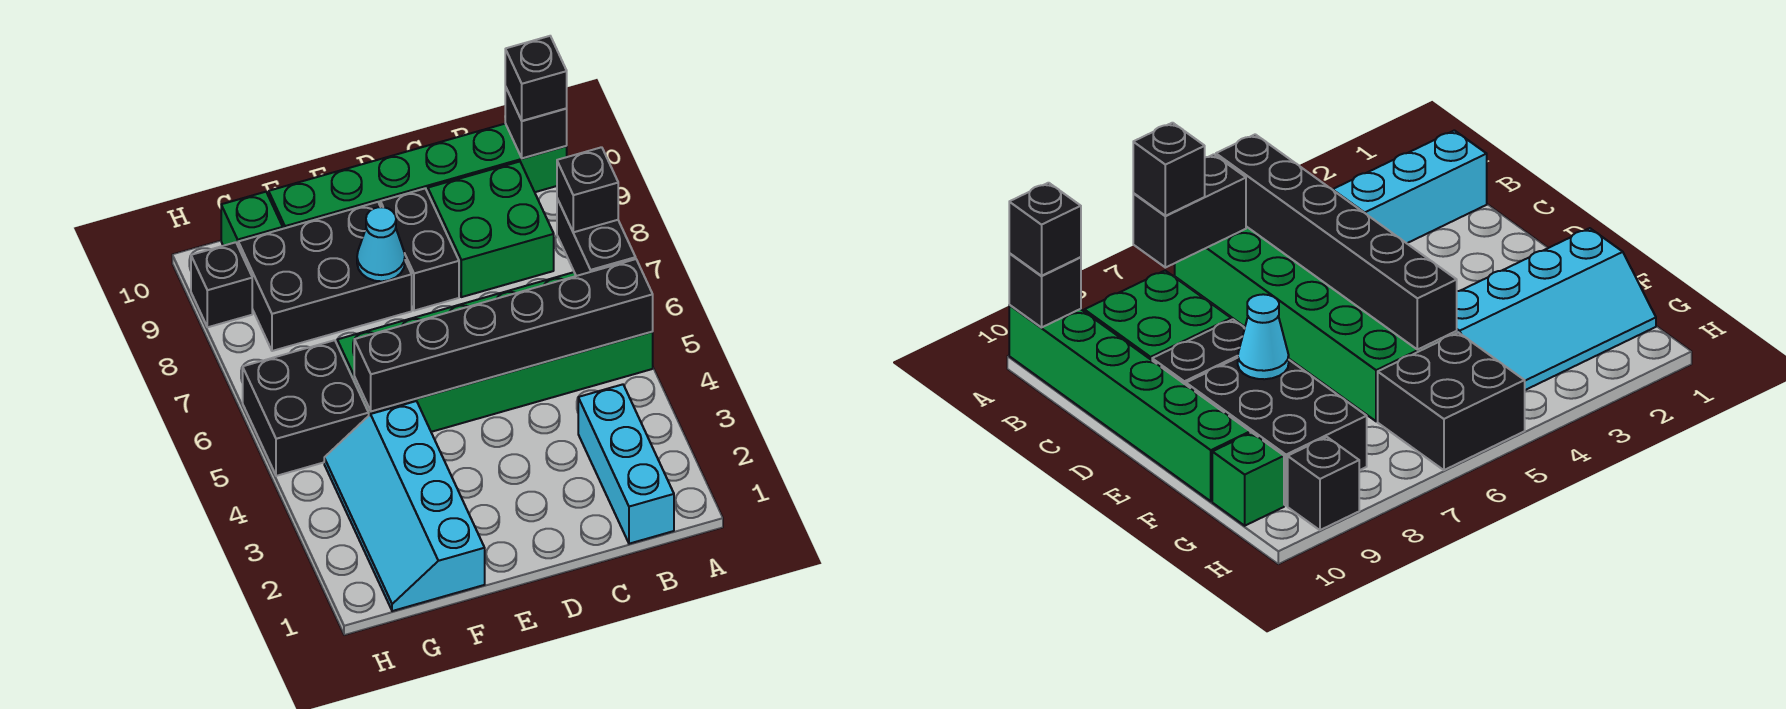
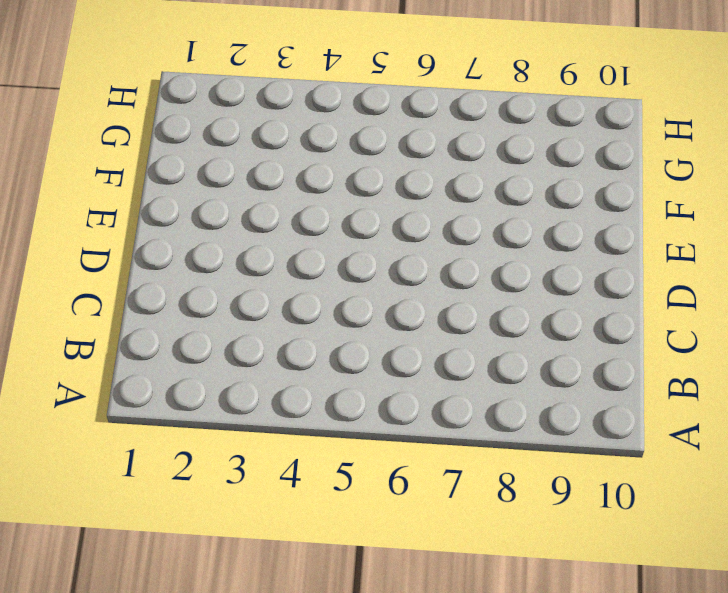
none -> green brick A5:F6 level 1
none -> green brick A10:F10 level 1
none -> cyan brick B1:B3 level 1

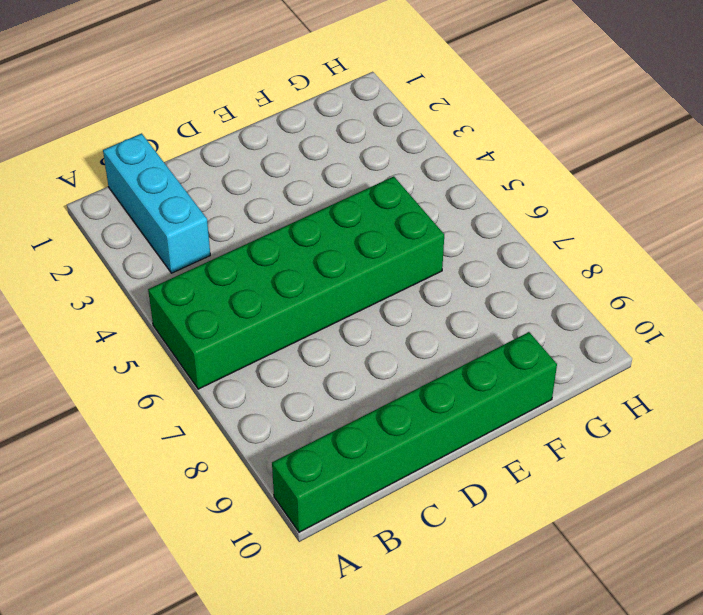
none -> green brick B8:C9 level 1
none -> black brick D8:D9 level 1
none -> black brick E8:G9 level 1

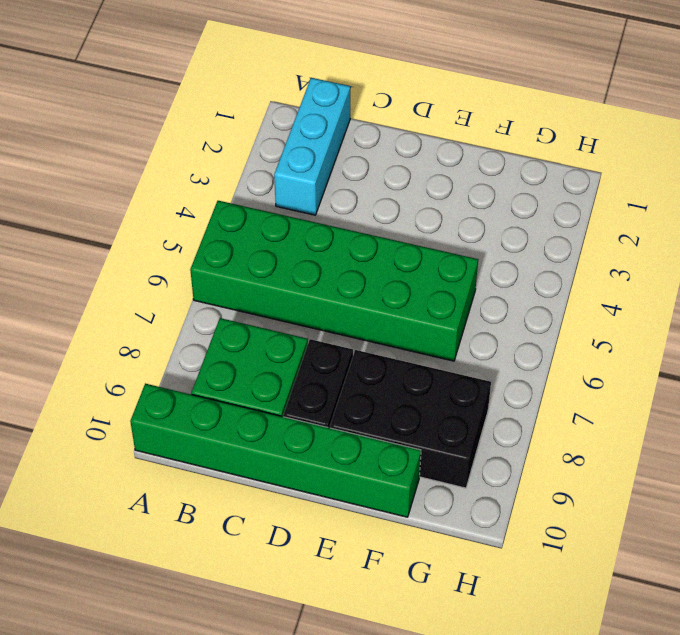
none -> cyan slope F1:G4 level 1 top F
none -> black brick G5:H6 level 1
none -> green brick G10 level 1

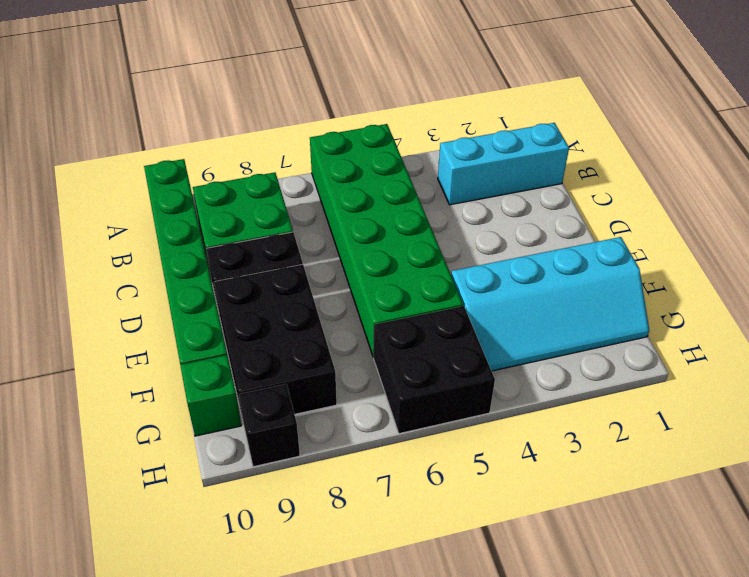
none -> black brick A5:F5 level 2
none -> black brick A6:A7 level 2
none -> black brick A10 level 2

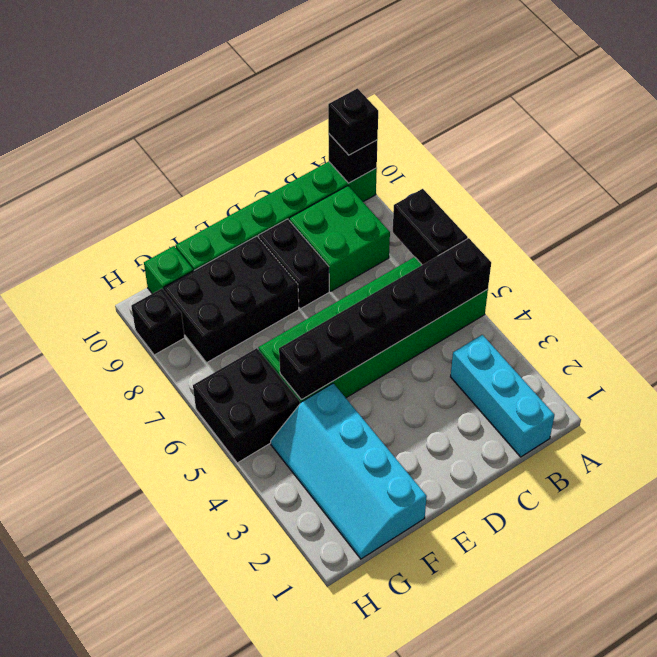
none -> cyan cone E8 level 2
none -> black brick A7 level 3

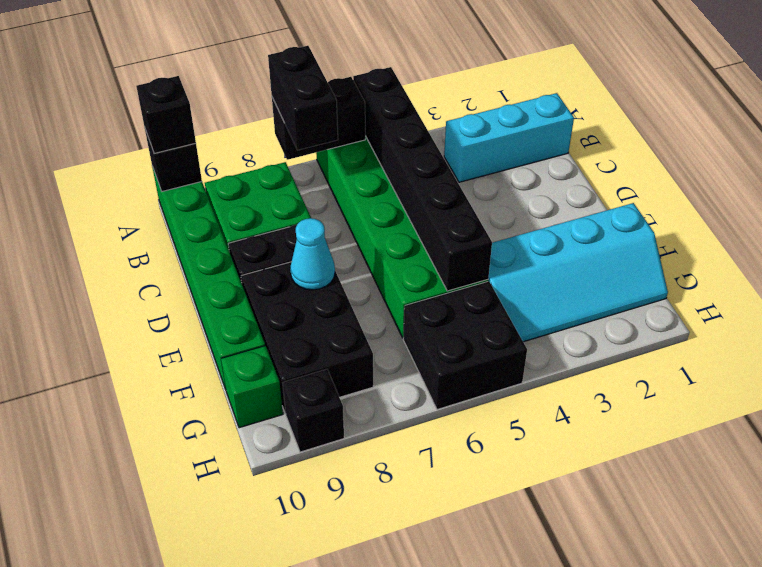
black brick A7:B7 level 3 -> black brick A7 level 3

